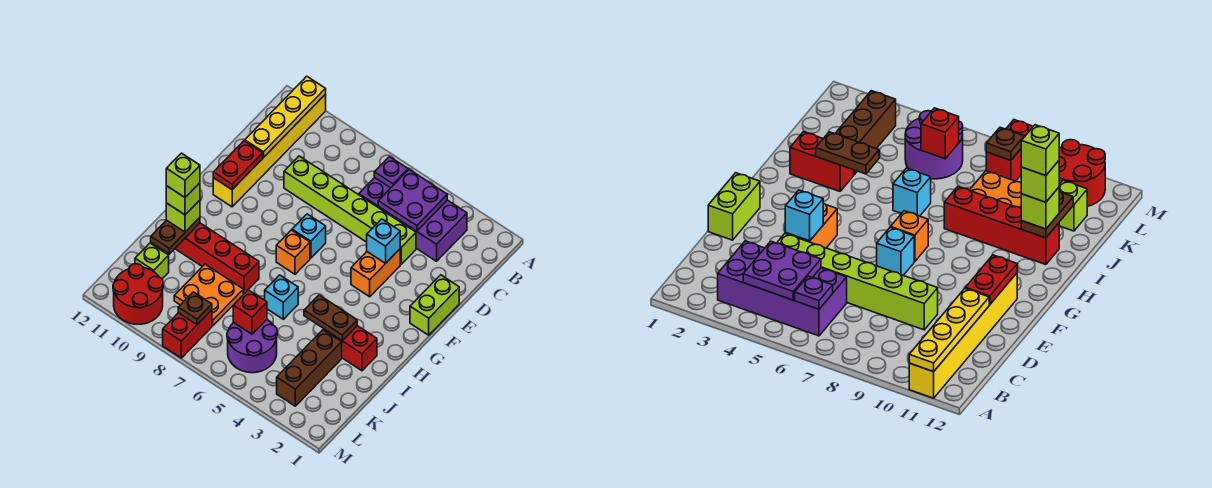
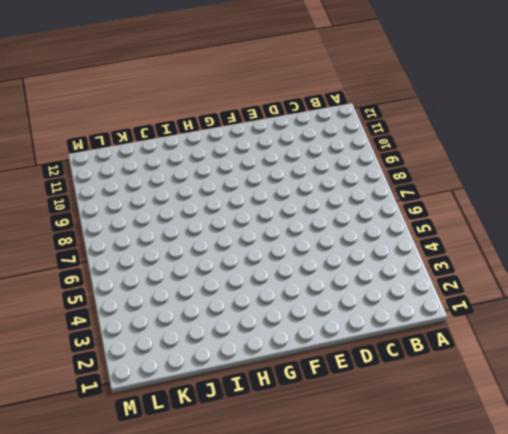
none -> yellow brick A11:F11 level 1
none -> purple brick B3:C6 level 1
none -> lime brick D4:D9 level 1

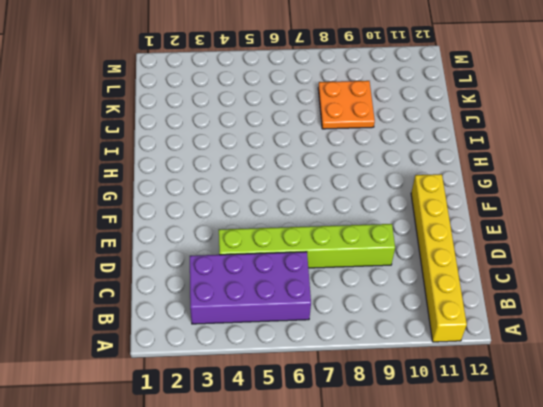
none -> lime brick E1:F1 level 1
none -> orange brick E4:F4 level 1
none -> cyan brick F7 level 1

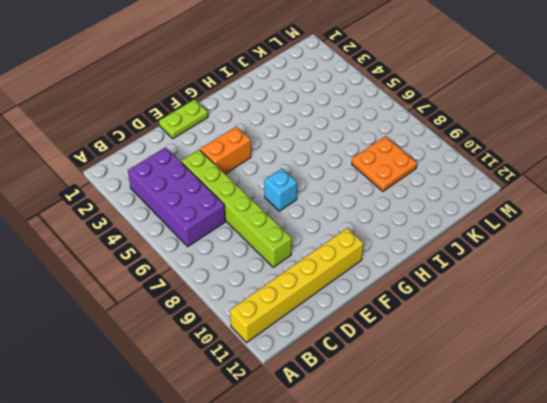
lime plate E1:F1 level 1 -> lime brick E1:F1 level 1
none -> orange brick G7 level 1
none -> red brick I2:I3 level 1
none -> cyan brick I6 level 1

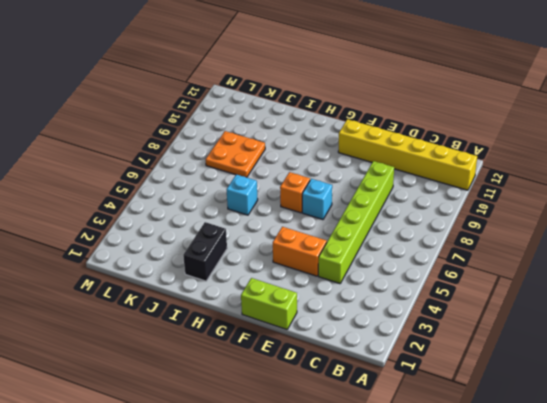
black brick I2:I3 level 1 -> red brick I2:I3 level 1
none -> purple brick B3:C6 level 1
none -> red brick I8:I11 level 1
none -> brown brick J3:L3 level 1

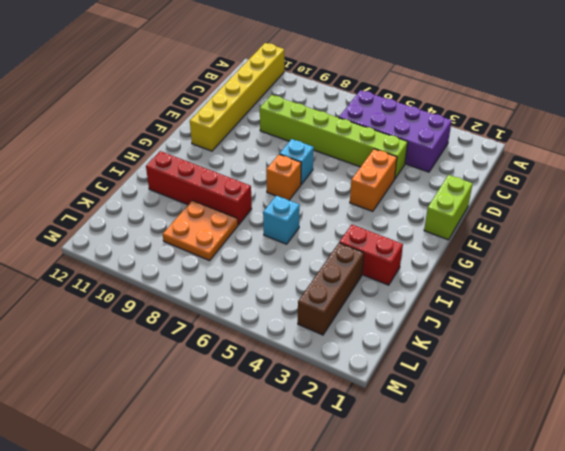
none -> purple round brick K5:L6 level 1
none -> lime brick K11 level 1
none -> red brick L8:M8 level 1

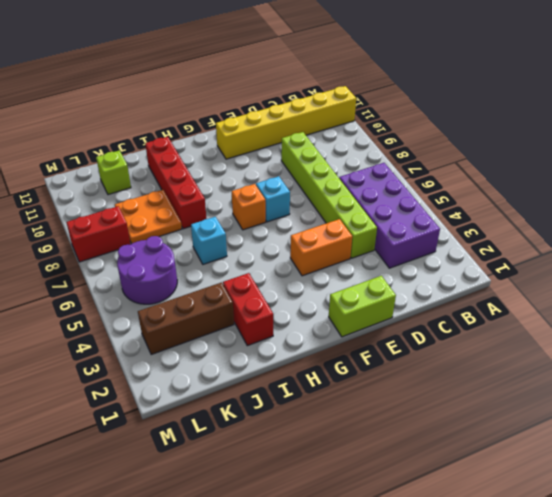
none -> red round brick L10:M11 level 1
none -> yellow plate A11:D11 level 2
none -> purple plate B4:C5 level 2

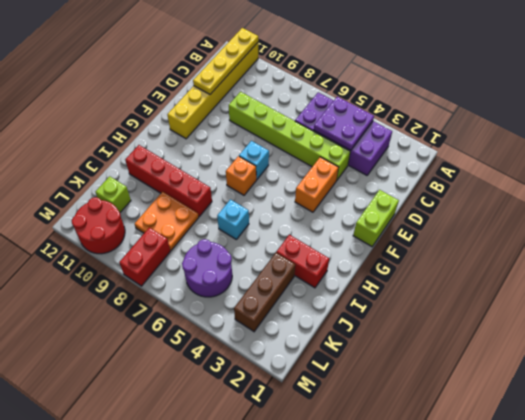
none -> purple plate B6 level 2
none -> cyan brick E4 level 2
none -> red plate E11:F11 level 2

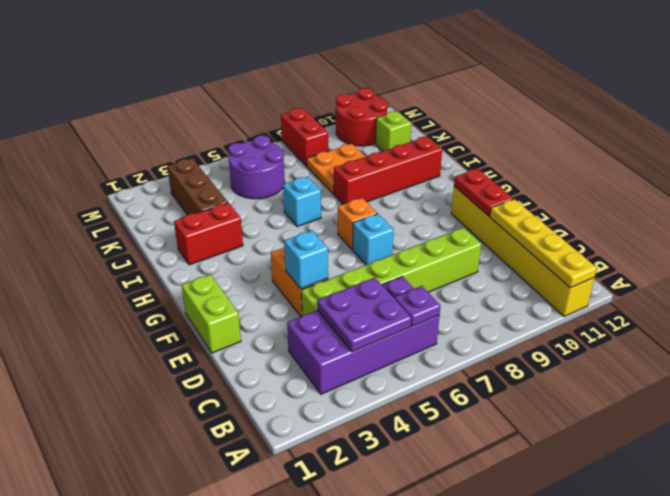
none -> brown plate I3:I4 level 2
none -> brown plate I11:J11 level 2
none -> red brick K6 level 2

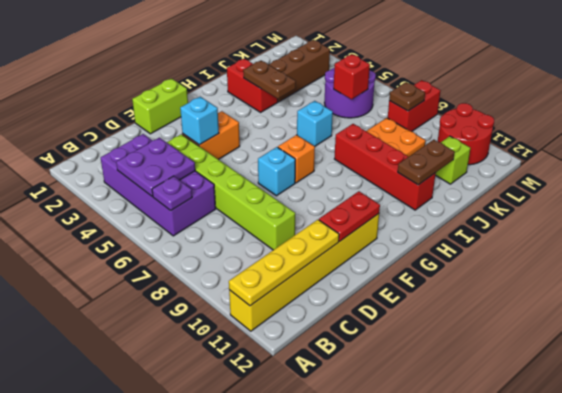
none -> lime brick I11 level 3
none -> lime brick I11 level 4
none -> lime brick I11 level 5

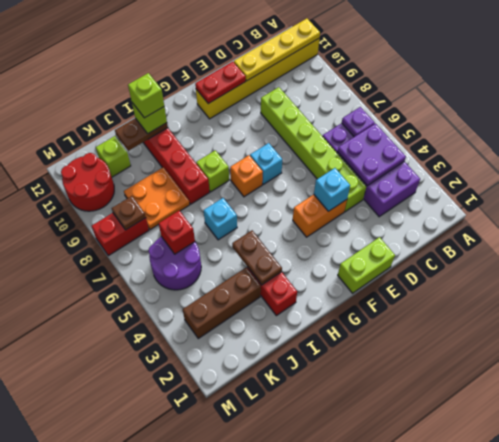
lime brick H8 level 1 -> lime brick I11 level 5

